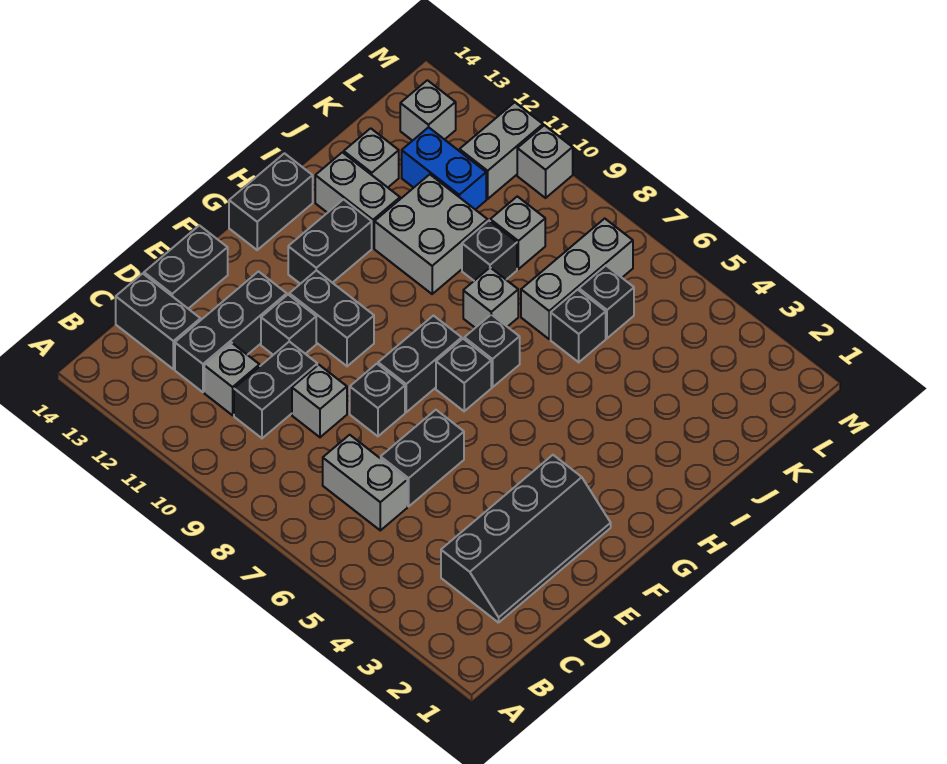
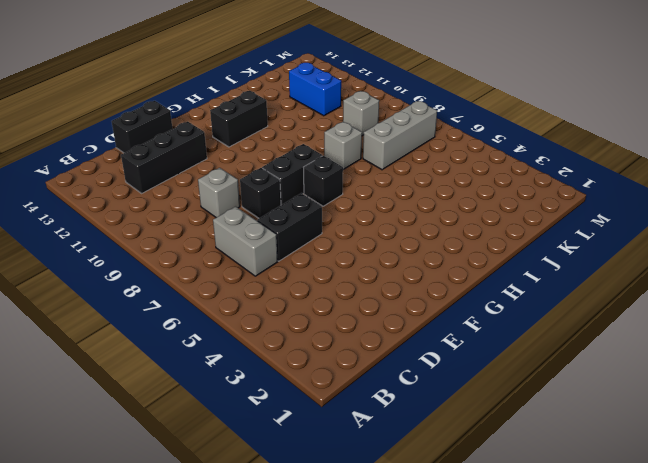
none -> black slope C2:F3 level 1 top 3
none -> black brick C10:D10 level 1
none -> grey brick C11 level 1
none -> black brick C13:C14 level 1

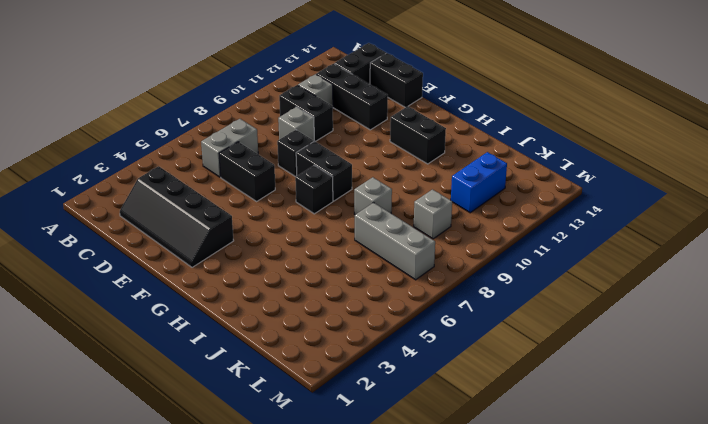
none -> black brick E11 level 1
none -> black brick F10:F11 level 1
none -> black brick G14:H14 level 1
none -> black brick H7 level 1

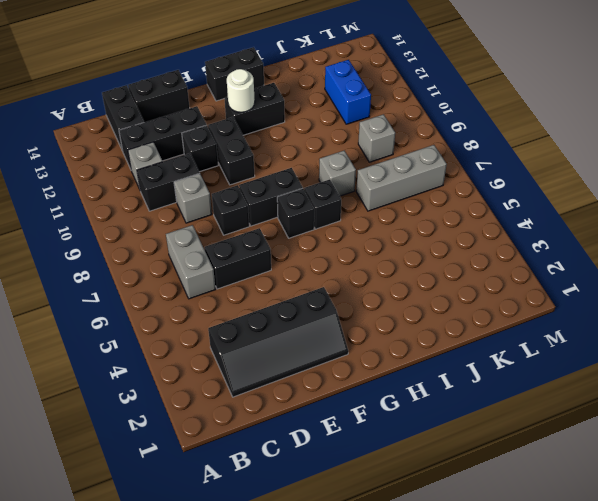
white round brick G12 level 2 -> none
none -> grey brick I10:J11 level 1
none -> grey brick I12:I13 level 1
none -> black brick J6 level 1
none -> black brick J9 level 1

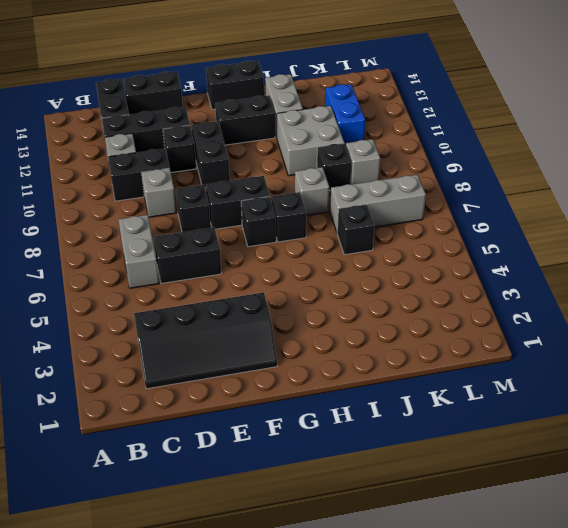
none -> grey brick J13 level 1
none -> black brick K6 level 1
none -> grey brick L11:M11 level 1
none -> grey brick L13 level 1

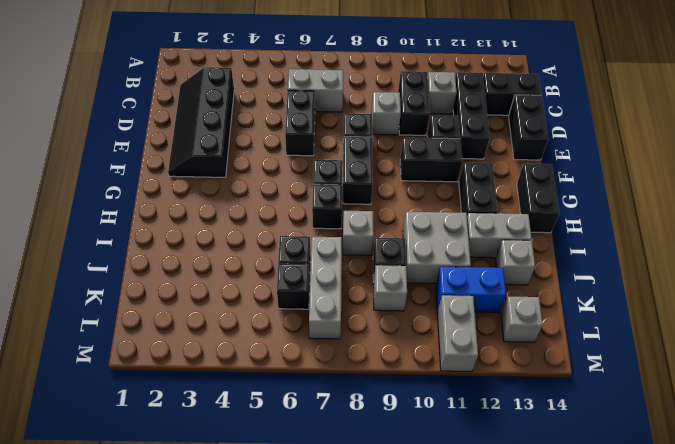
none -> grey brick M10 level 1

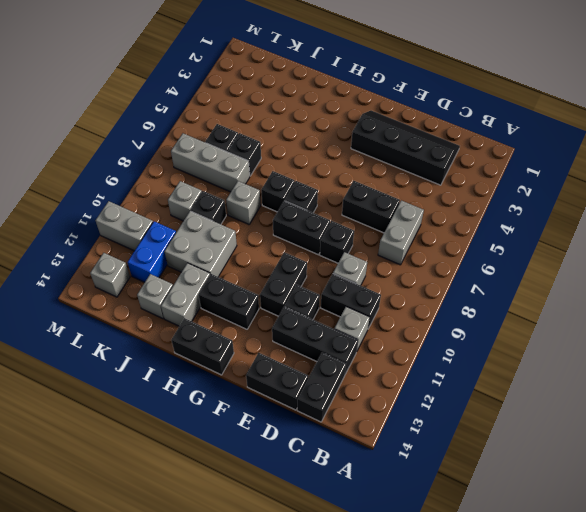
none -> grey brick M10 level 1

